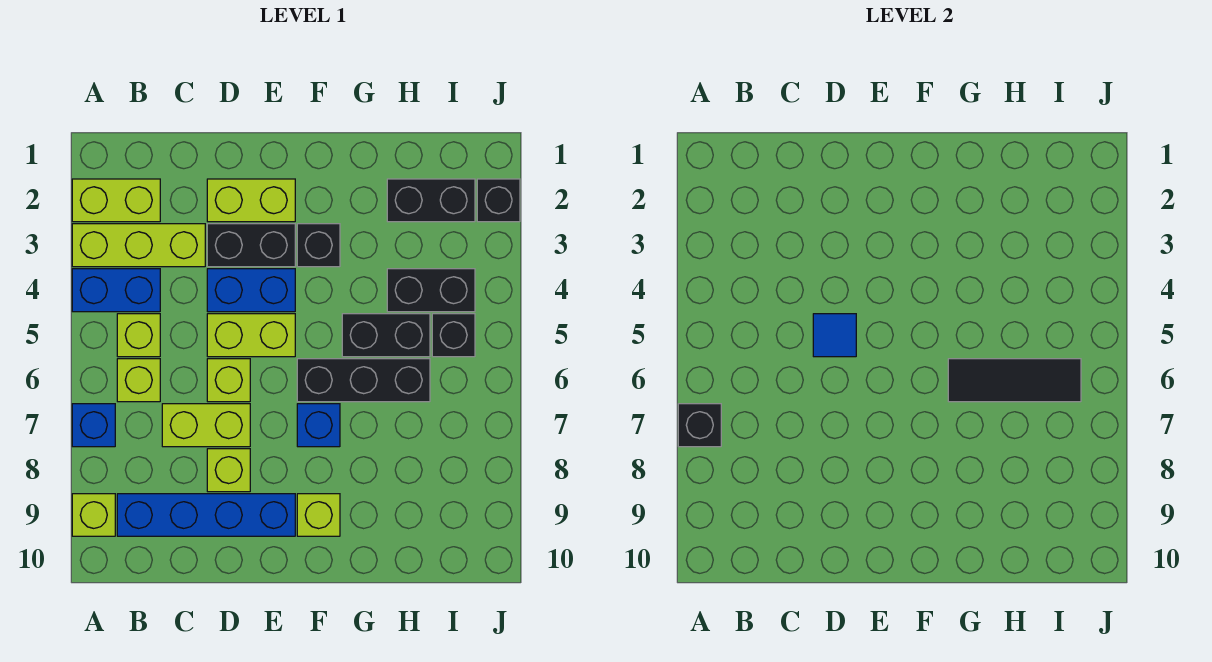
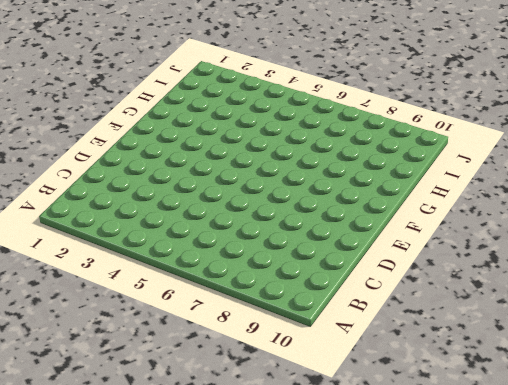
none -> lime brick A2:B2 level 1
none -> lime brick A3:C3 level 1
none -> blue brick A4:B4 level 1

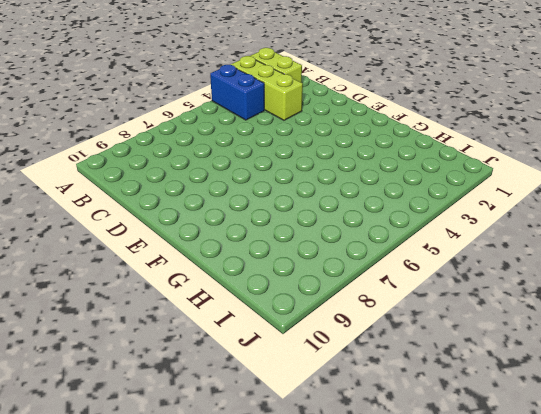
none -> blue brick A7 level 1
none -> lime brick A9 level 1
none -> lime brick B5 level 1

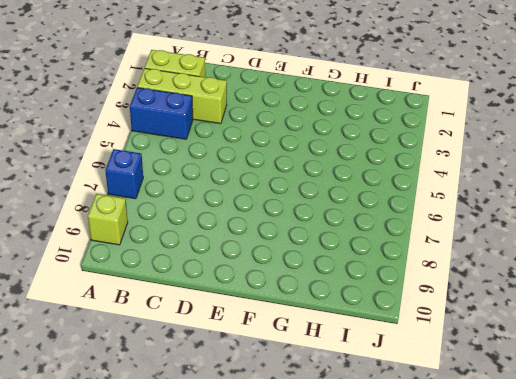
none -> lime brick B5 level 1
none -> lime brick B6 level 1
none -> blue brick B9:E9 level 1

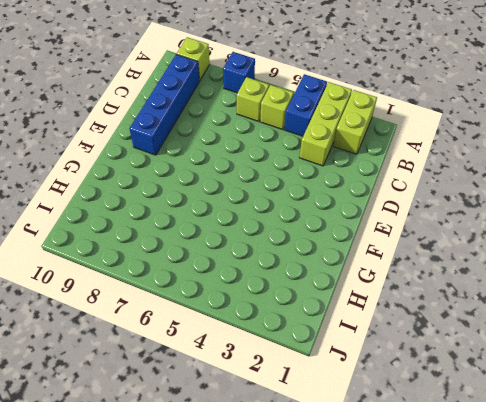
none -> lime brick C7:D7 level 1
none -> lime brick D2:E2 level 1
none -> black brick D3:E3 level 1

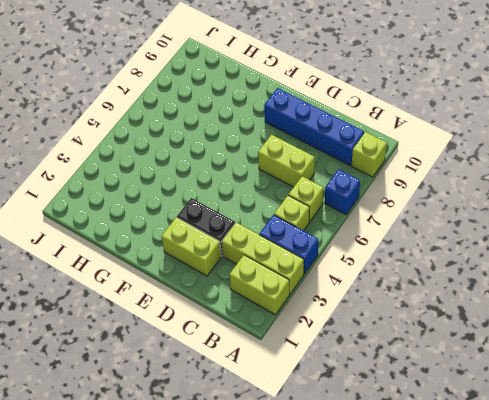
none -> blue brick D4:E4 level 1
none -> lime brick D5:E5 level 1
none -> lime brick D6 level 1

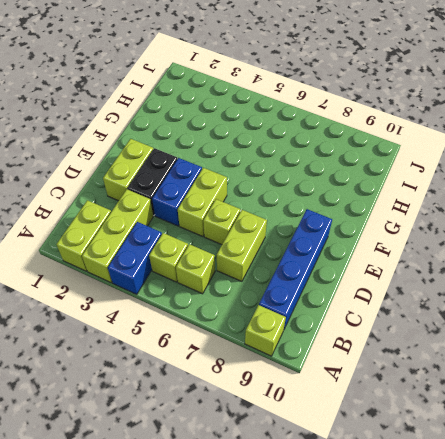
none -> blue brick A7 level 1
none -> lime brick D8 level 1
none -> black brick F3 level 1

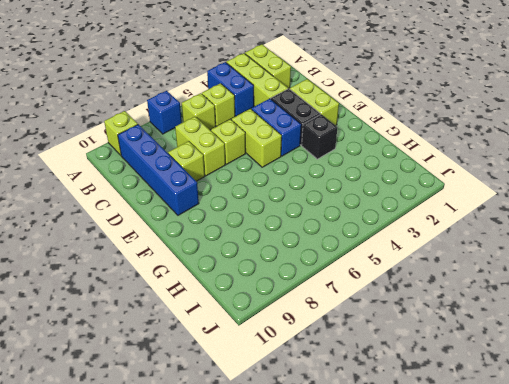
none -> black brick F6:H6 level 1
none -> blue brick F7 level 1
none -> lime brick F9 level 1

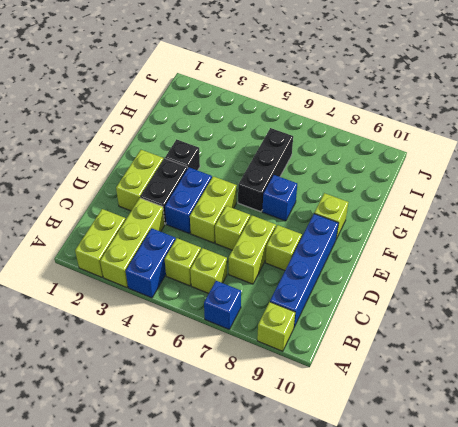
none -> black brick G5:H5 level 1
none -> black brick H2:I2 level 1
none -> black brick H4:I4 level 1

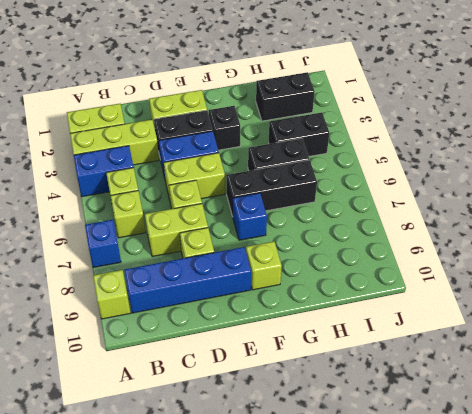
none -> black brick I5 level 1
none -> black brick J2 level 1
none -> black brick A7 level 2

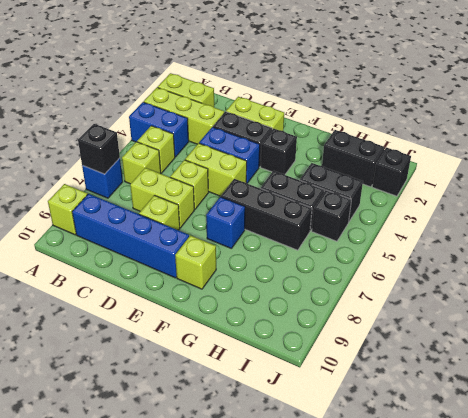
none -> blue tile D5 level 2
none -> black tile G6:I6 level 2

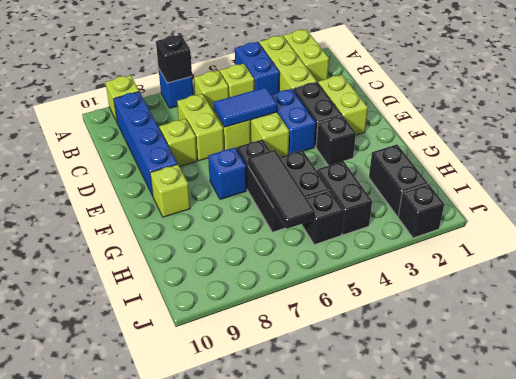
blue tile D5:D6 level 2 -> blue tile D5 level 2

